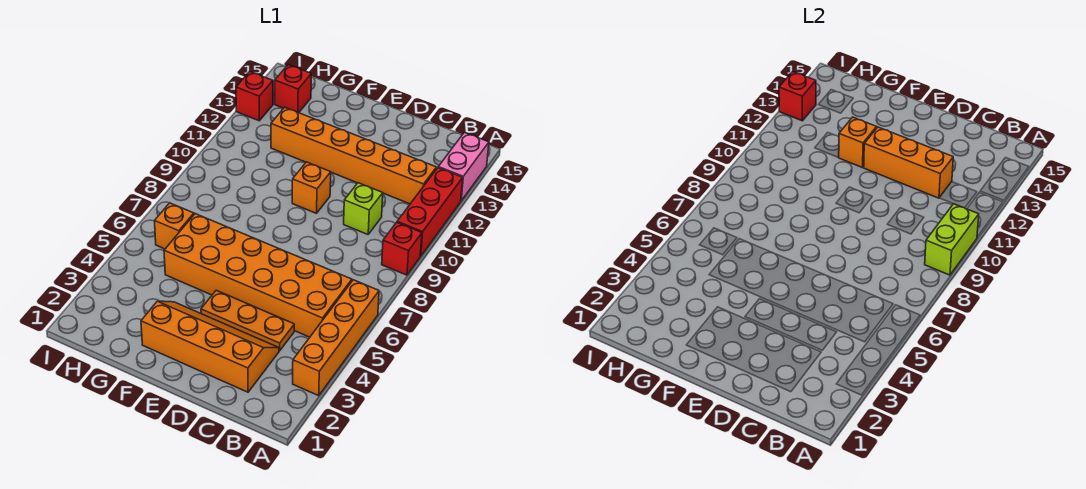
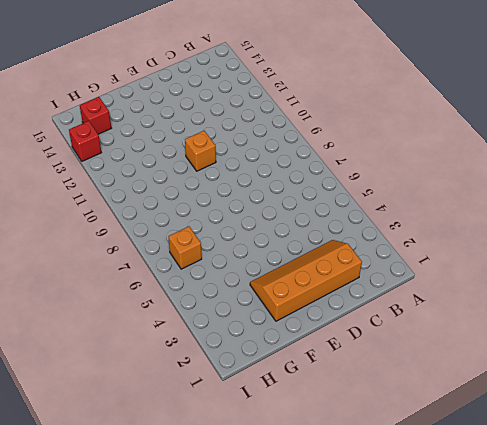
none -> orange brick A3:A6 level 1
none -> red brick A9 level 1
none -> red brick A10:A12 level 1

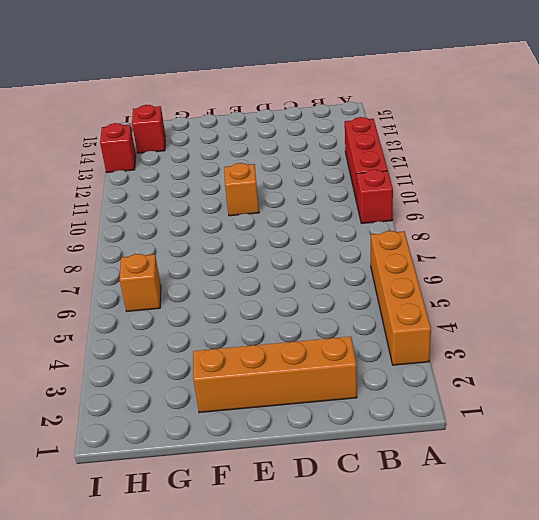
none -> pink brick A13:A14 level 1
none -> orange brick B5:G6 level 1
none -> orange brick B12:G12 level 1

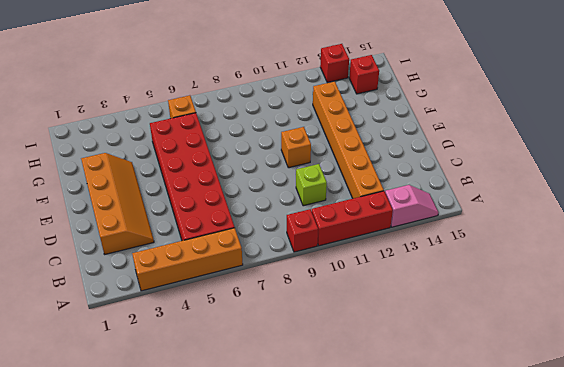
pink slope A13:A14 level 1 top 13 -> pink brick A13:A14 level 1
red brick B5:G6 level 1 -> orange brick B5:G6 level 1
none -> orange plate C4:E4 level 1
none -> lime brick A9:A10 level 2
none -> orange brick C12:E12 level 2

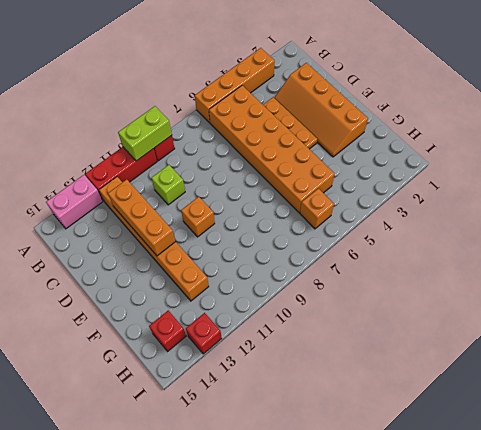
none -> orange brick F12 level 2
none -> red brick I13 level 2

